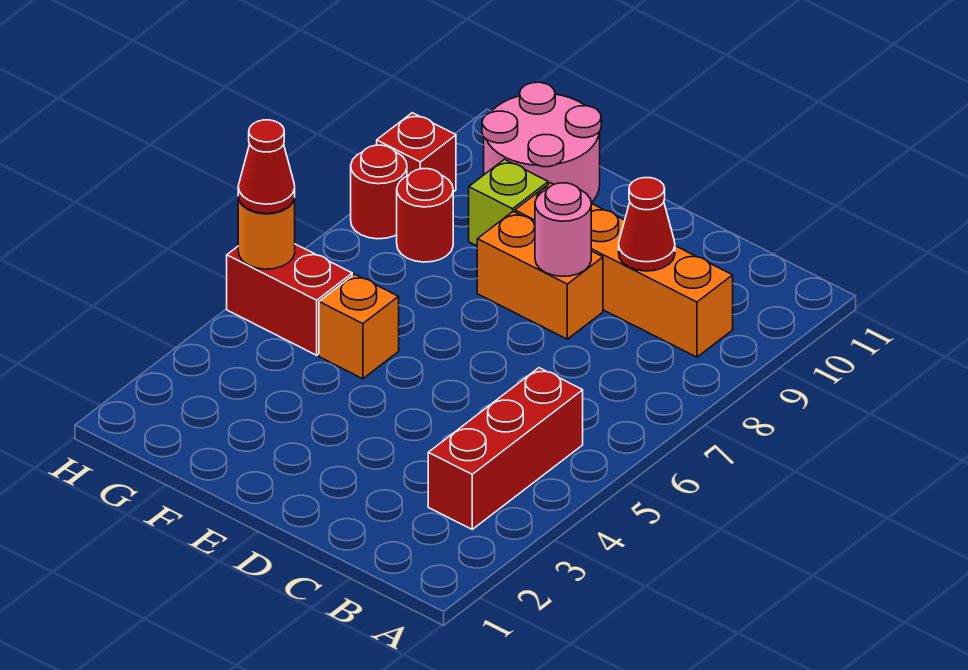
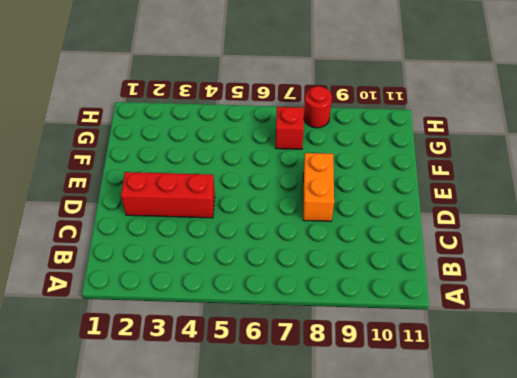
red brick D2:D4 level 1 -> red brick B3:B5 level 1
red brick G7 level 1 -> red brick H9 level 1
none -> orange brick B9:E9 level 1
none -> orange brick F5 level 1
none -> lime brick F9 level 1

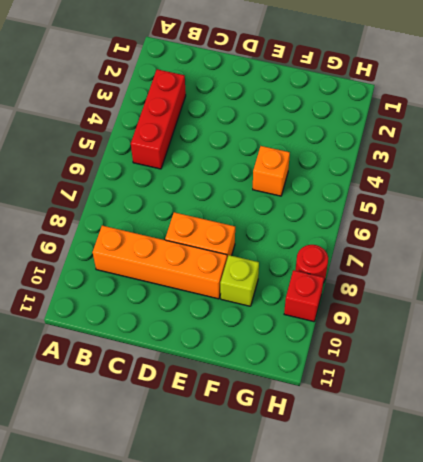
none -> pink round brick F10:G11 level 1
none -> red brick G5:H5 level 1
none -> red round brick G8 level 1

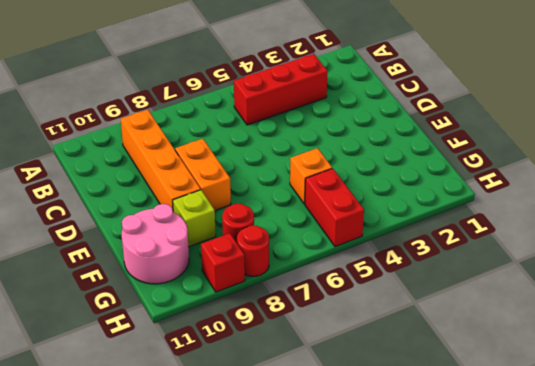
none -> red cone C9 level 2
none -> pink round brick D8 level 2
none -> orange round brick H5 level 2

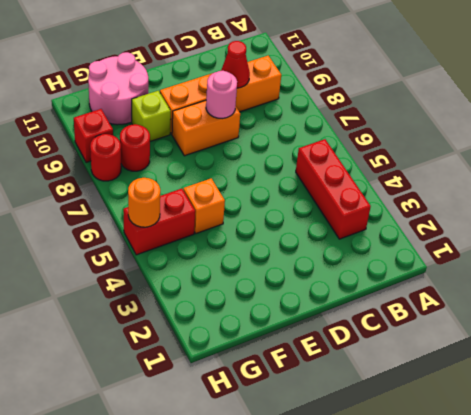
none -> red cone H5 level 3

